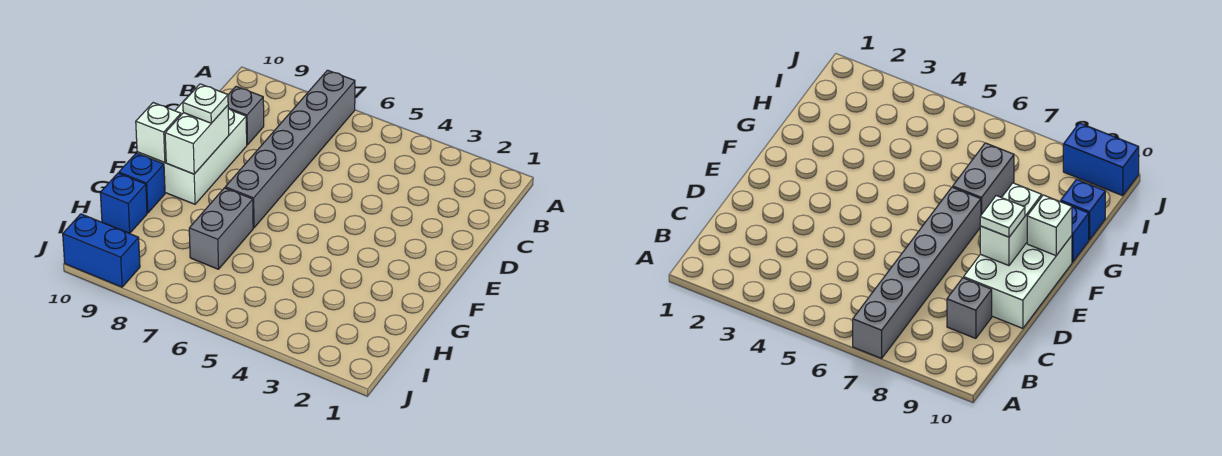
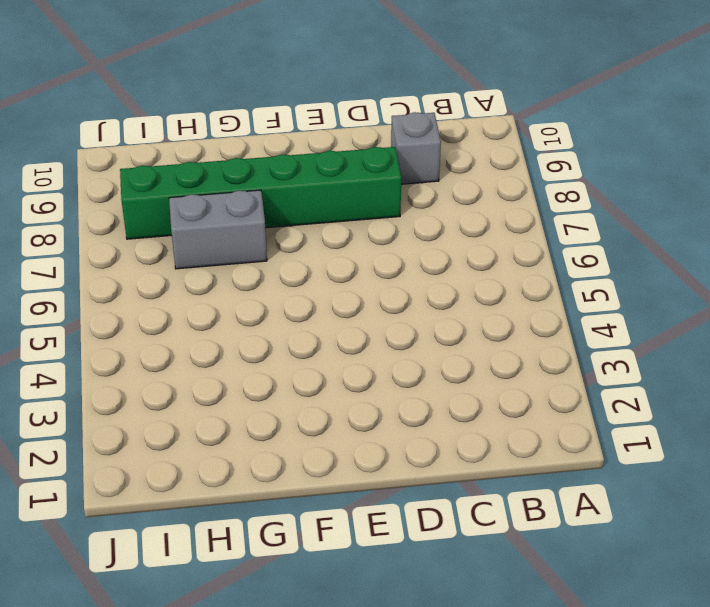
green brick D8:I8 level 1 -> none
none -> grey brick A7:F7 level 1
none -> white brick D9:F10 level 1

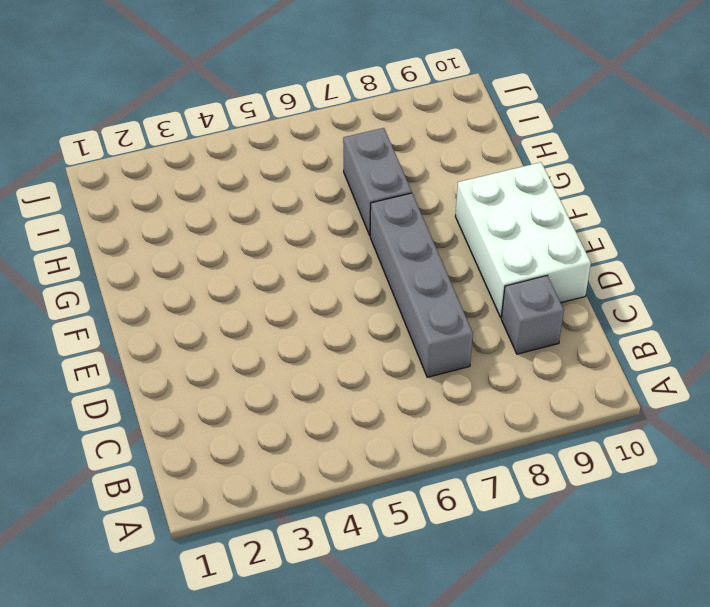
grey brick C7:F7 level 1 -> grey brick A7:F7 level 1
none -> blue brick G10 level 1
none -> blue brick H10 level 1

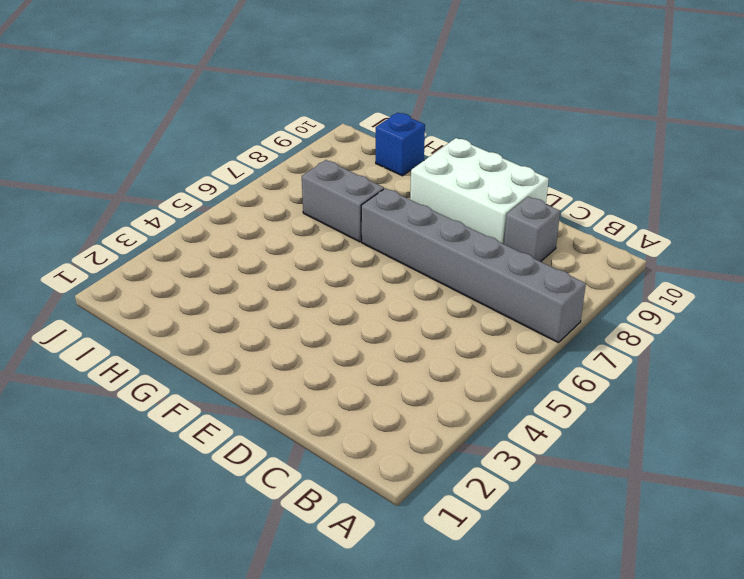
none -> blue brick G10 level 1
none -> blue brick J9:J10 level 1

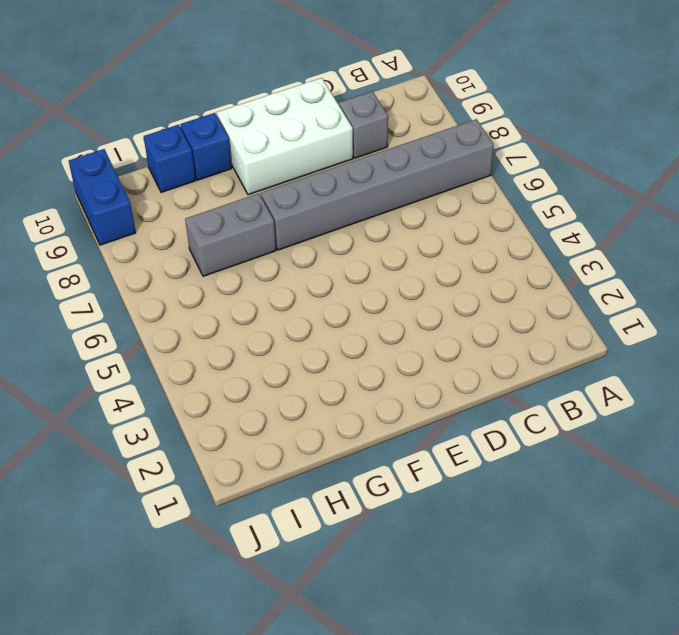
none -> white brick E9:F9 level 2
none -> white brick F10 level 2

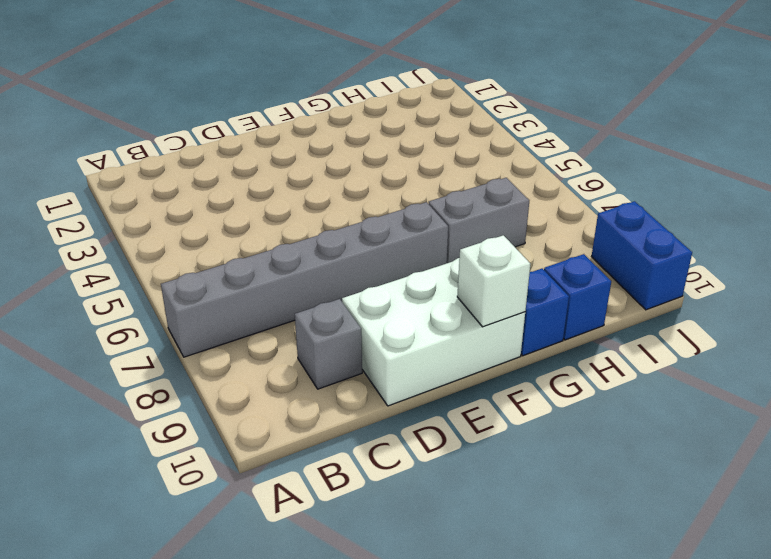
none -> white brick E9:F9 level 2
none -> white plate E9 level 3

